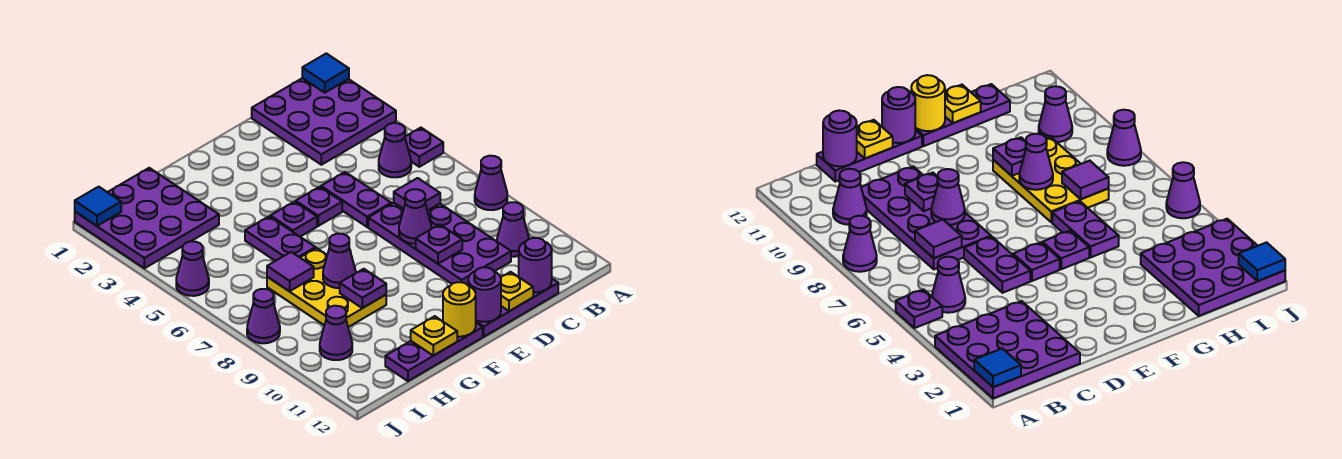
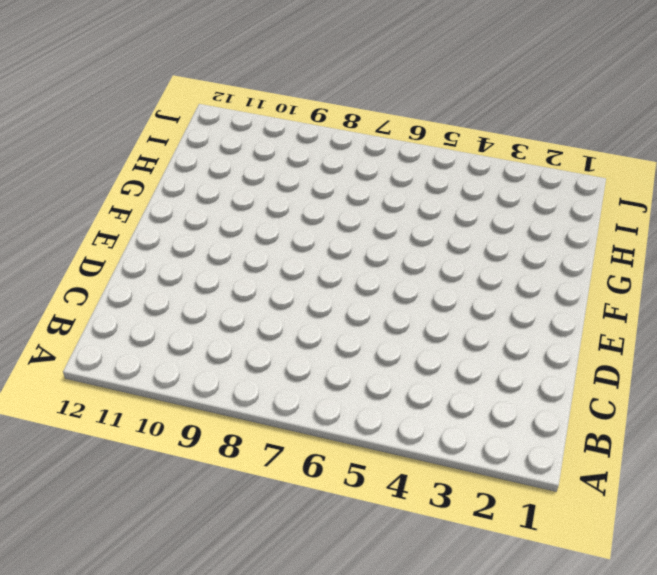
none -> purple plate A1:C3 level 1
none -> purple plate A5 level 1
none -> purple cone A8 level 1
none -> purple cone B5 level 1

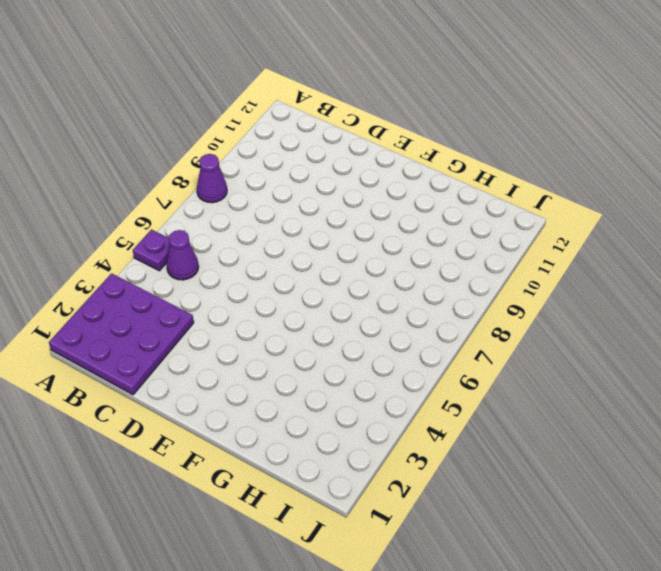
none -> purple cone B10 level 1
none -> purple plate C7:D10 level 1
none -> purple plate C12:E12 level 1
none -> purple plate D5:D6 level 1

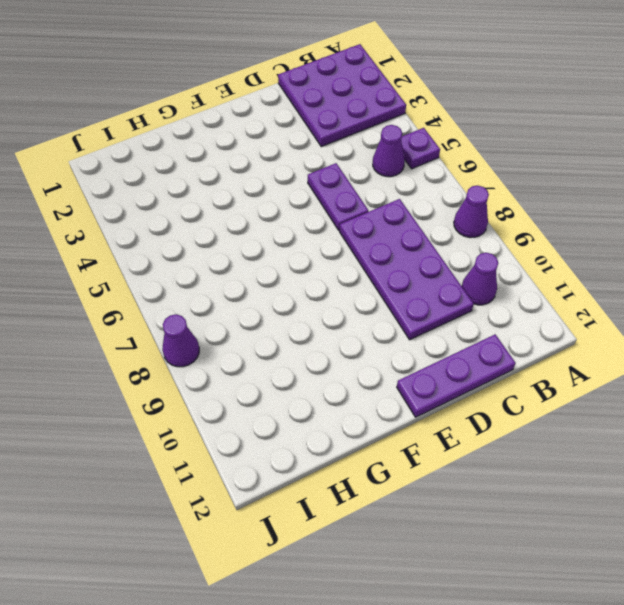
none -> purple plate E5 level 1
none -> purple plate F5 level 1
none -> purple plate F12:H12 level 1
none -> purple plate G5:G6 level 1

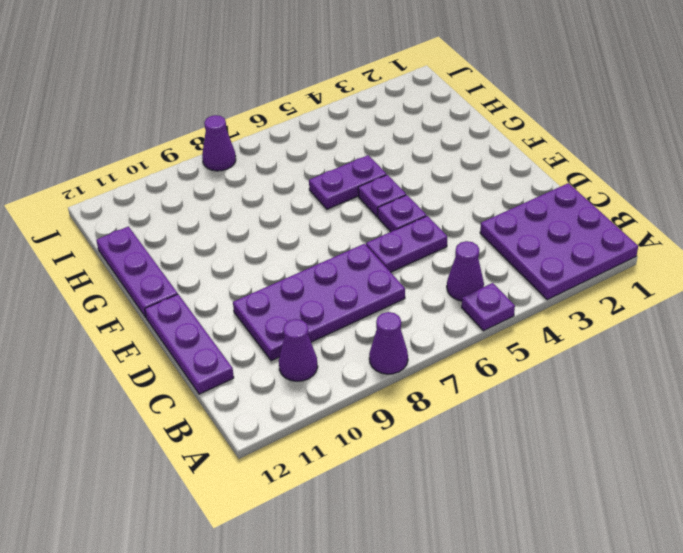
none -> yellow plate G7:H9 level 1
none -> purple plate H1:J3 level 1
none -> purple cone I10 level 1
none -> purple cone J5 level 1

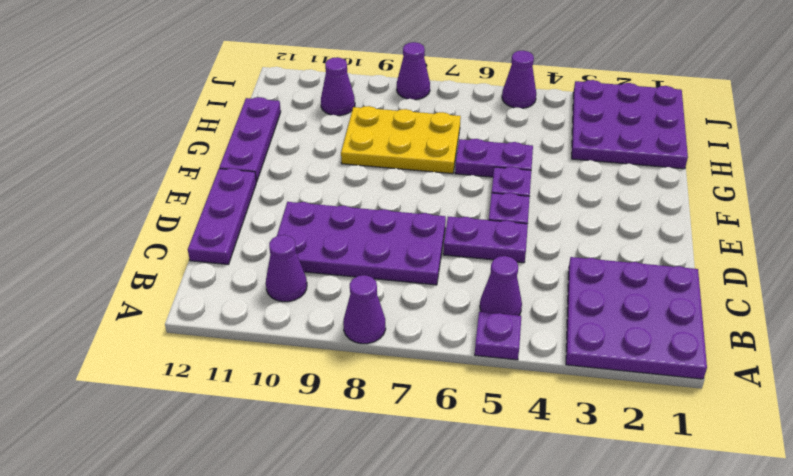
none -> blue tile A1 level 2
none -> purple tile C7 level 2
none -> purple round brick C12 level 2
none -> purple cone D8 level 2

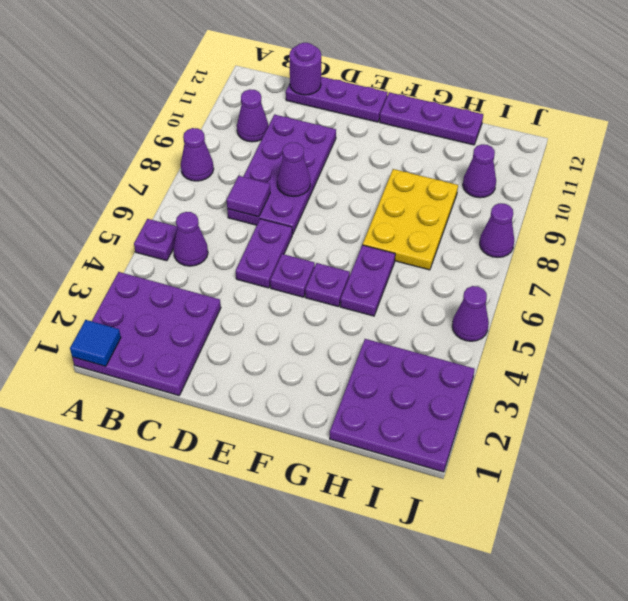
none -> purple plate D9 level 2
none -> yellow plate D12 level 2
none -> purple round brick E12 level 2
none -> yellow round brick F12 level 2

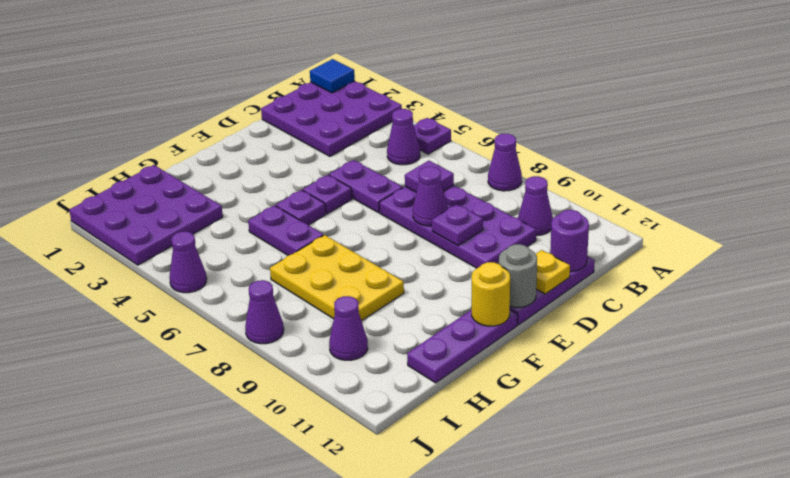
grey round brick E12 level 2 -> purple round brick E12 level 2
none -> purple cone G8 level 2
none -> purple plate G9 level 2
none -> yellow plate G12 level 2
none -> purple tile H7 level 2

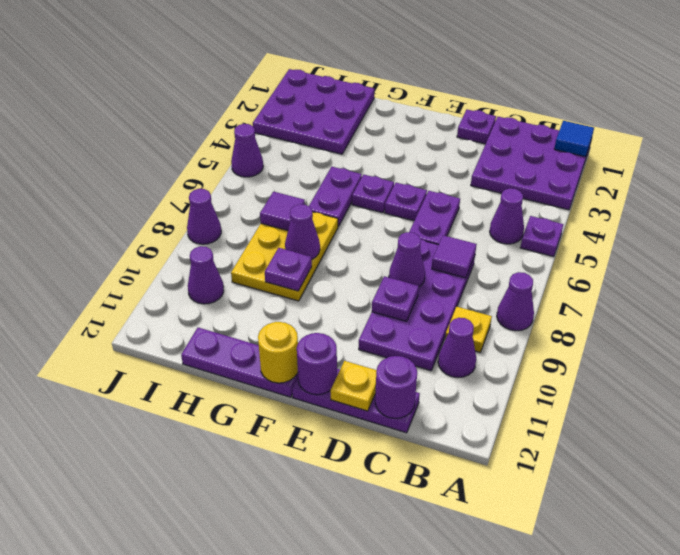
yellow plate B9 level 1 -> yellow plate G12 level 2
purple plate D1 level 1 -> none
none -> blue tile J1 level 2

